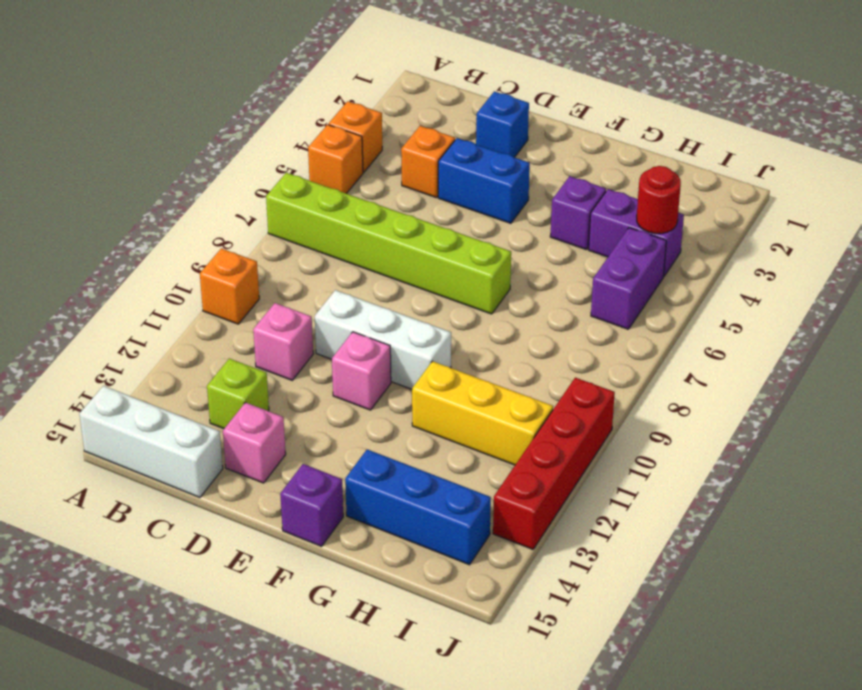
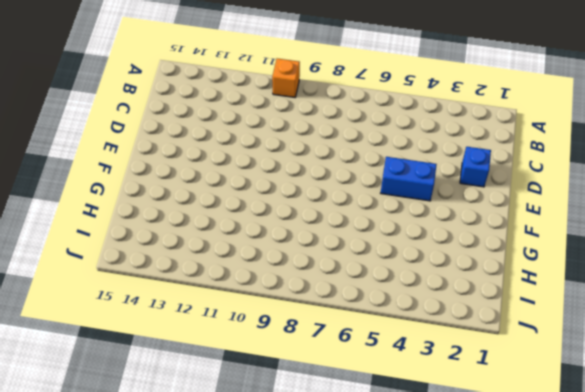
blue brick E4:E5 level 1 -> blue brick D4:E4 level 1
none -> orange brick A4 level 1
none -> orange brick A5 level 1
none -> lime brick A7:F7 level 1

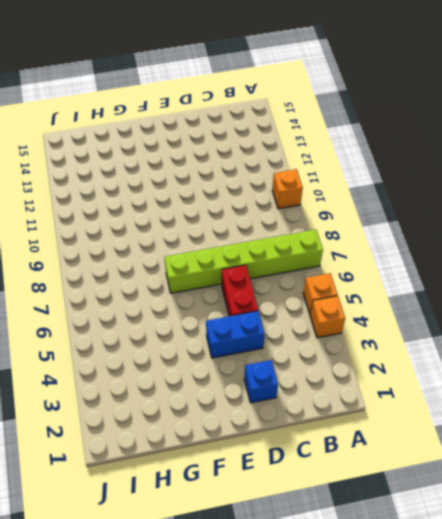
red brick D5:D6 level 1 -> none
none -> white brick A15:C15 level 1
none -> orange brick C4 level 1
none -> pink brick C11 level 1

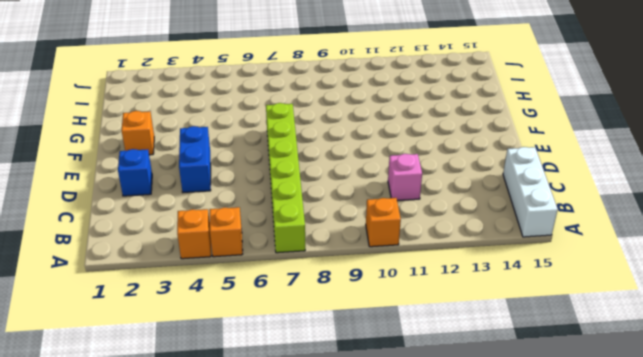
orange brick F2 level 1 -> orange brick C4 level 1
none -> lime brick C13 level 1
none -> white brick D10:F10 level 1
none -> pink brick D14 level 1

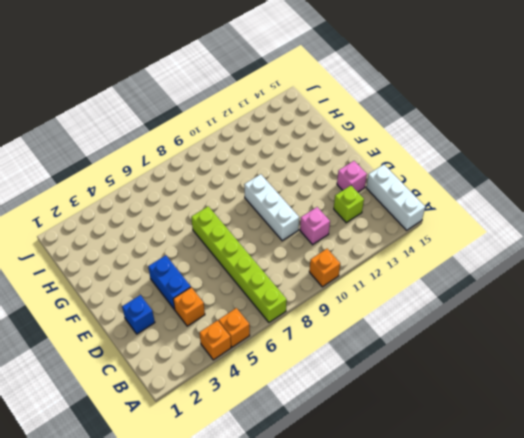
none -> pink brick E11 level 1
none -> purple brick F15 level 1
none -> purple brick G4 level 1

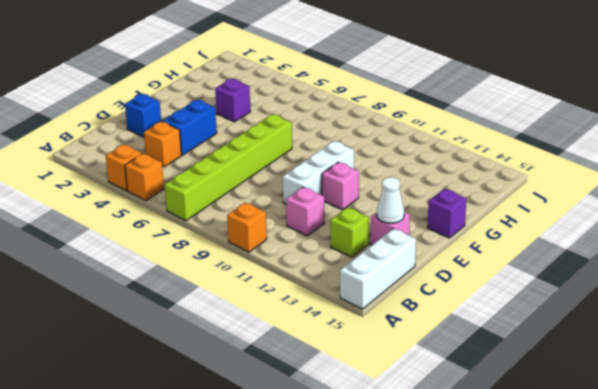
white cone D14 level 2 -> none
none -> yellow brick G11:I11 level 1
none -> blue brick G14:I14 level 1
none -> purple brick H4:I4 level 1

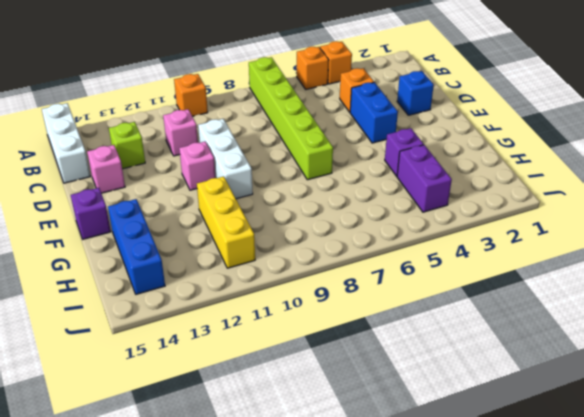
none -> purple brick I5:I6 level 1
none -> red brick J10:J13 level 1
none -> red round brick I4 level 2

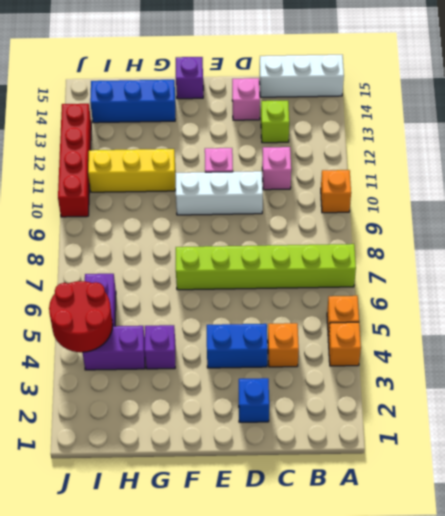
red round brick I4:J5 level 2 -> red round brick I4 level 2

